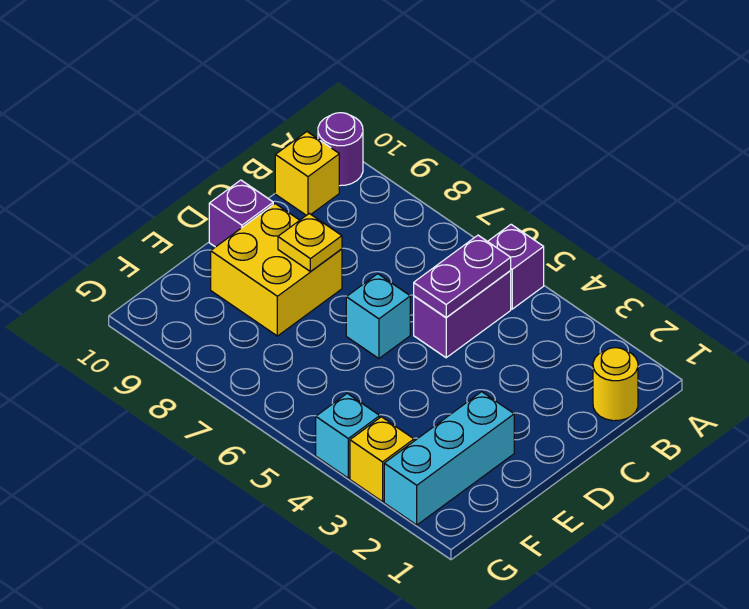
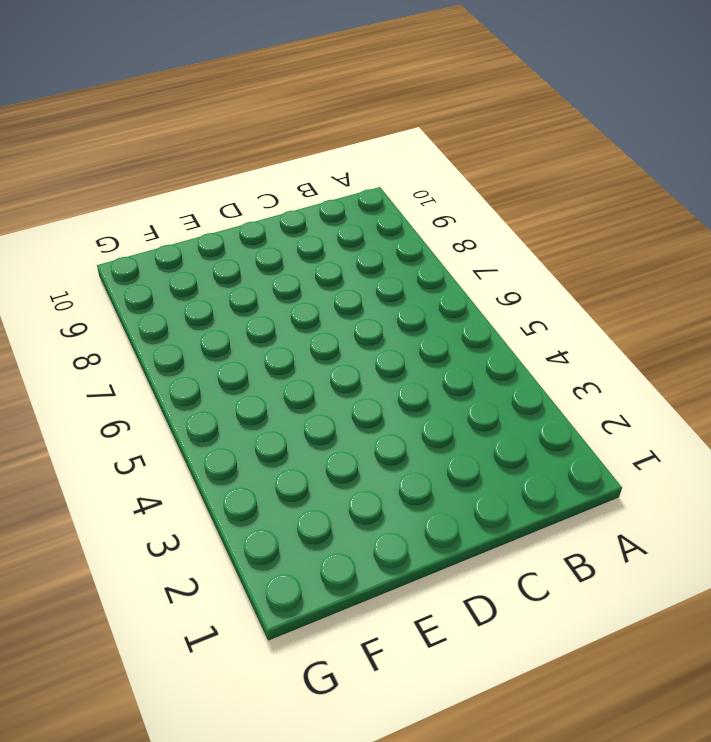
none -> purple brick A5 level 1
none -> purple round brick A10 level 1
none -> yellow round brick B1 level 1

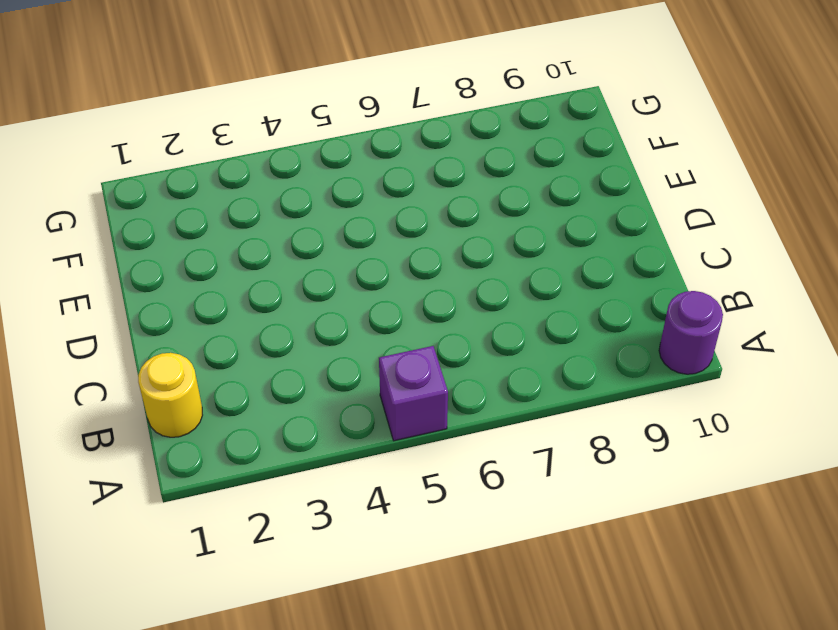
none -> purple brick B5:C5 level 1
none -> yellow brick B10 level 1
none -> cyan brick D6 level 1

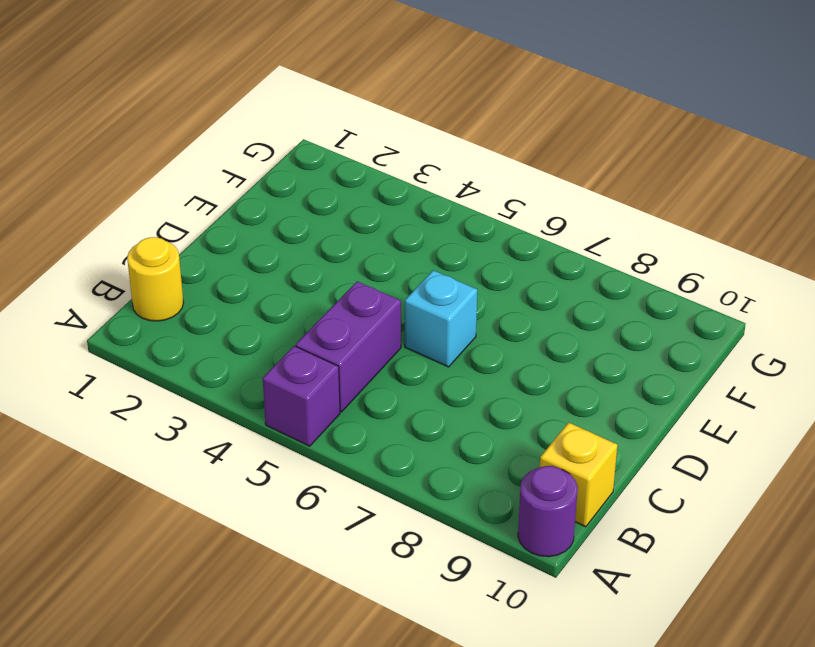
none -> yellow brick D8:E9 level 1
none -> purple brick D10 level 1
none -> cyan brick E2:G2 level 1

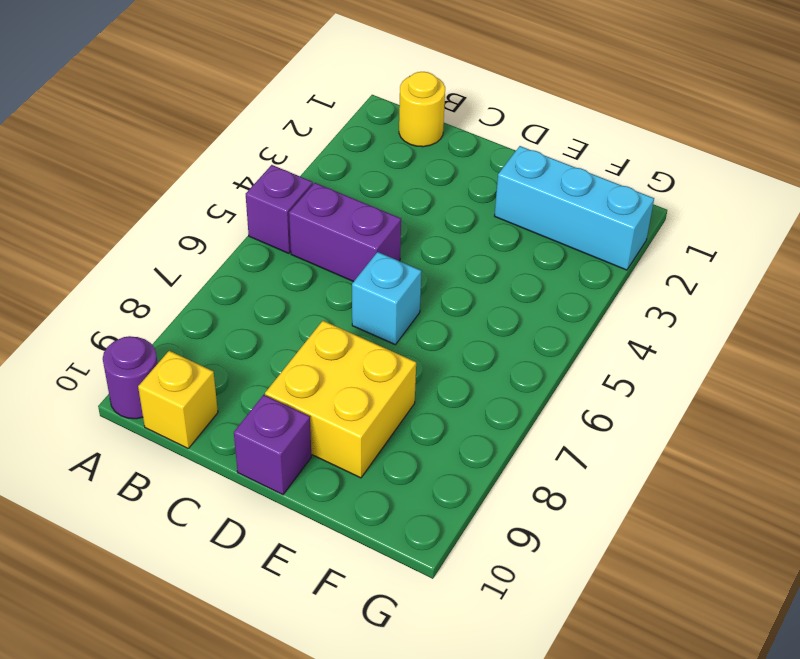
none -> yellow brick G3 level 1
none -> cyan brick G4 level 1
none -> purple plate B5:C5 level 2

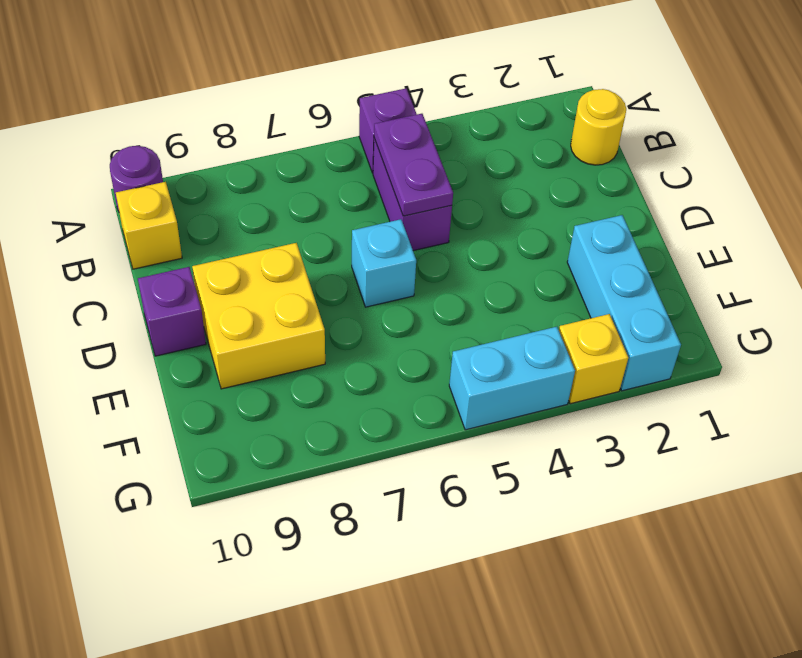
cyan brick G4:G5 level 1 -> cyan brick G4 level 1
none -> yellow plate D8 level 2

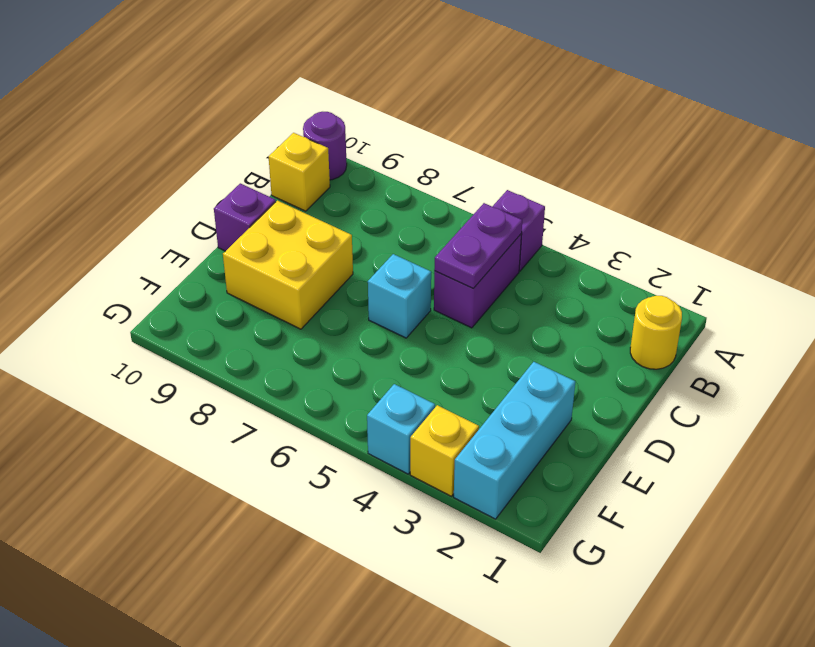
none -> yellow plate D8 level 2

